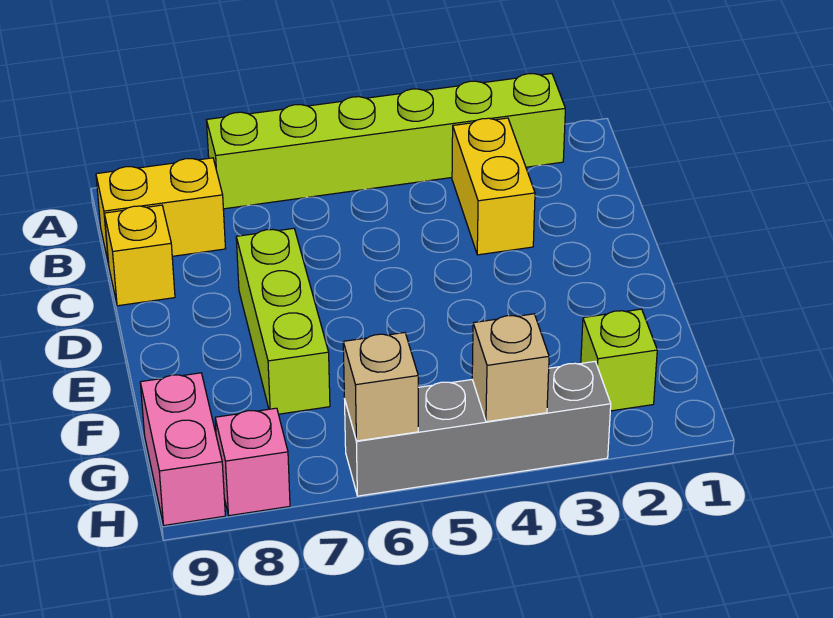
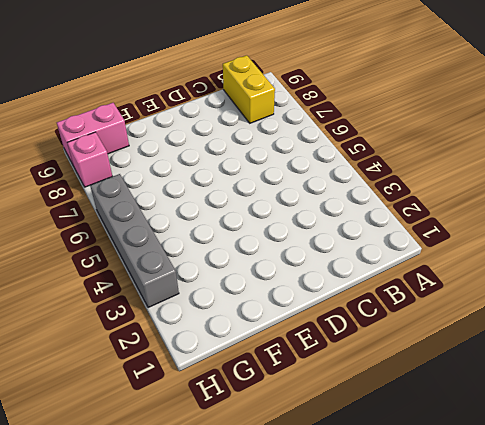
none -> lime brick A2:A7 level 1
none -> yellow brick B3:C3 level 1

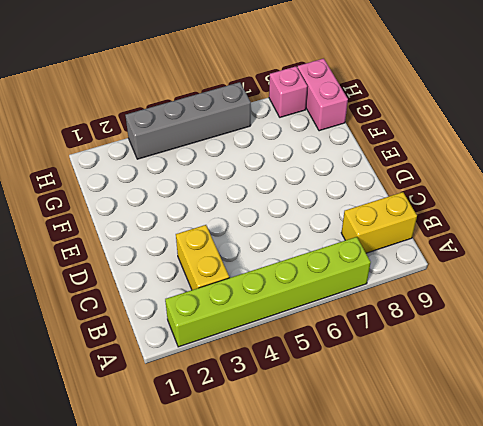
none -> yellow brick C9 level 1
none -> lime brick D7:F7 level 1

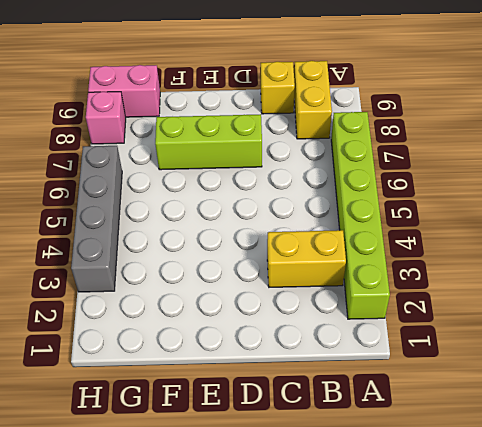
none -> lime brick G2 level 1
none -> tan brick H4 level 2

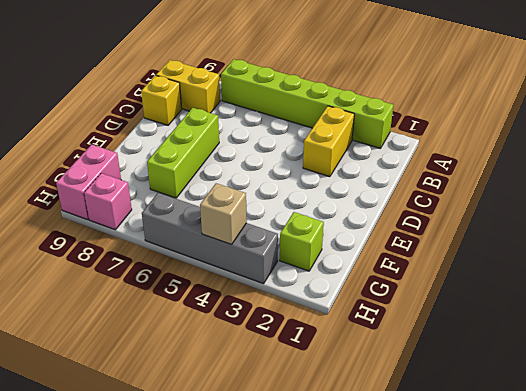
none -> tan brick H6 level 2

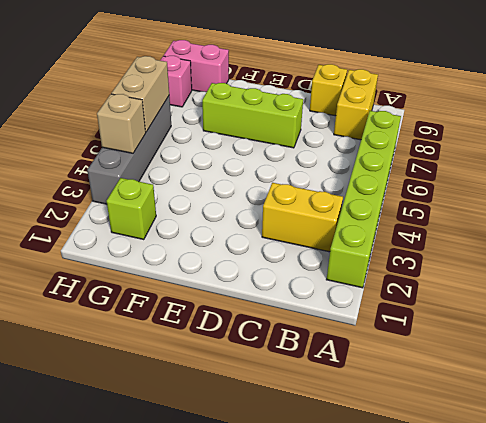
tan brick H5:H6 level 2 -> tan brick H6 level 2

